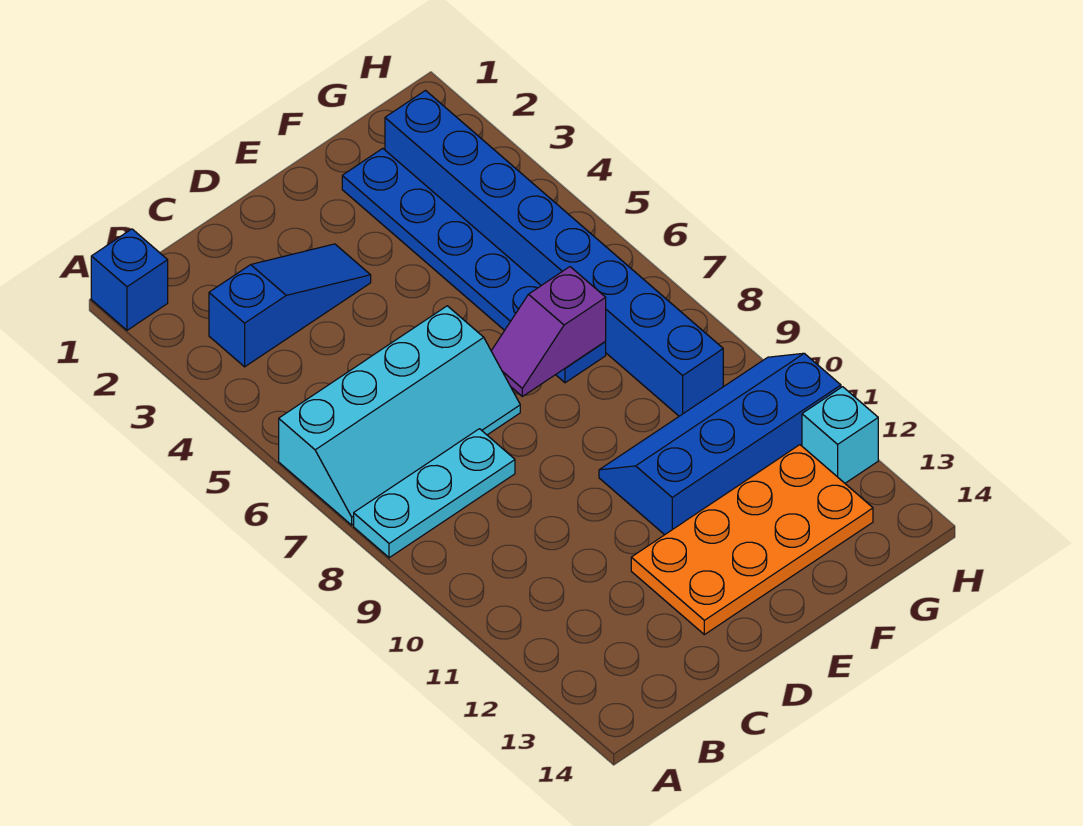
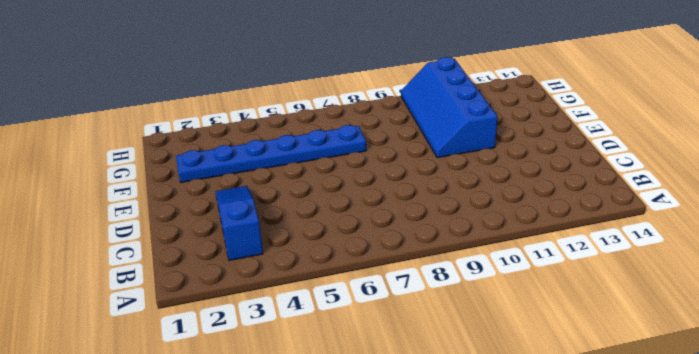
none -> blue brick A1 level 1
none -> cyan slope A6:D7 level 1 top 6

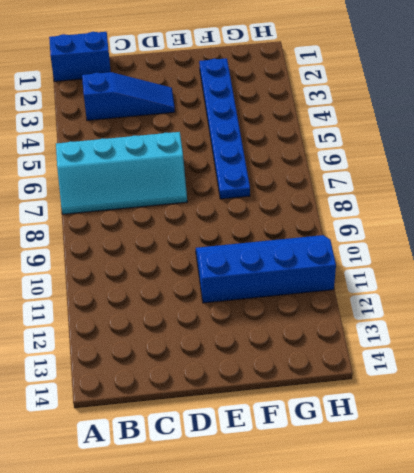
blue brick A1:B1 level 1 -> blue brick A1 level 1
none -> cyan plate A8:C8 level 1
none -> orange plate D12:G13 level 1

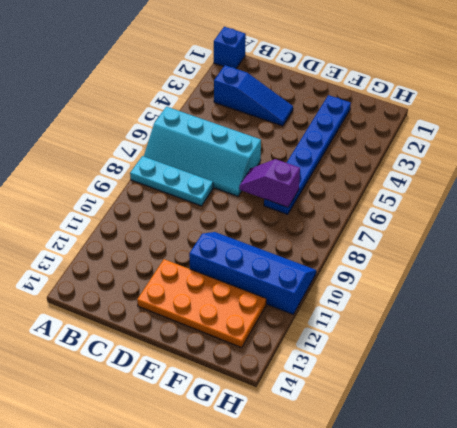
none -> blue brick G2:G9 level 1
none -> cyan brick H12 level 1

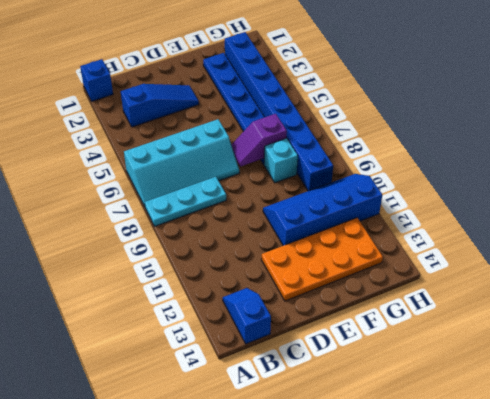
blue slope B13:B14 level 1 top 14 -> none
cyan brick F8 level 1 -> cyan brick H12 level 1

